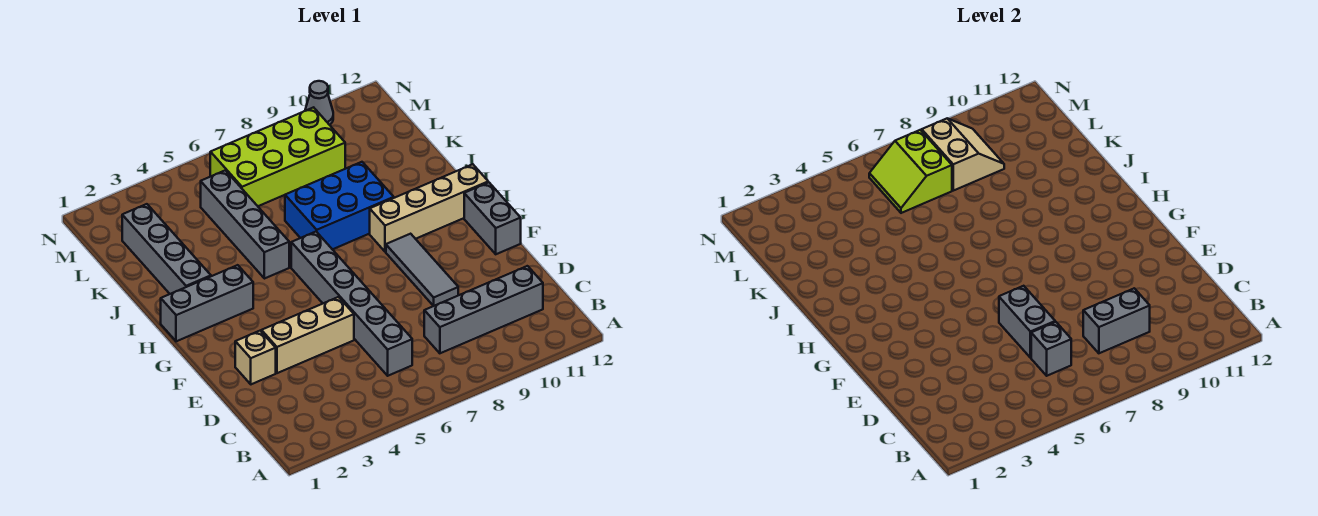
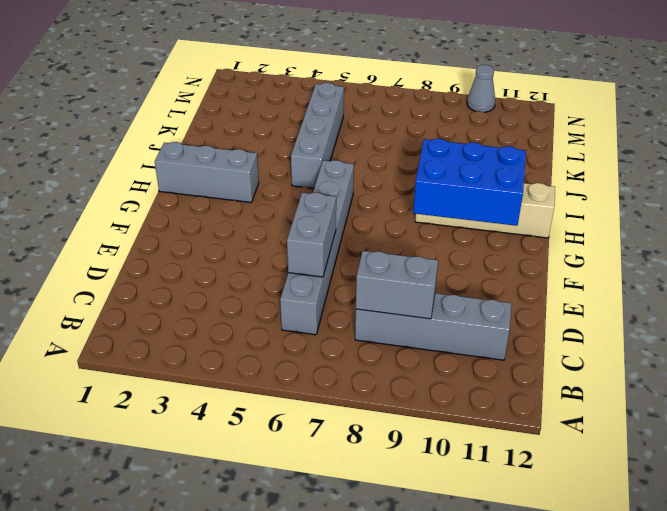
blue brick G9:H11 level 2 -> blue brick I7:J9 level 1
none -> tan brick E2 level 1
none -> tan brick E3:E5 level 1
none -> grey tile E9:G9 level 1

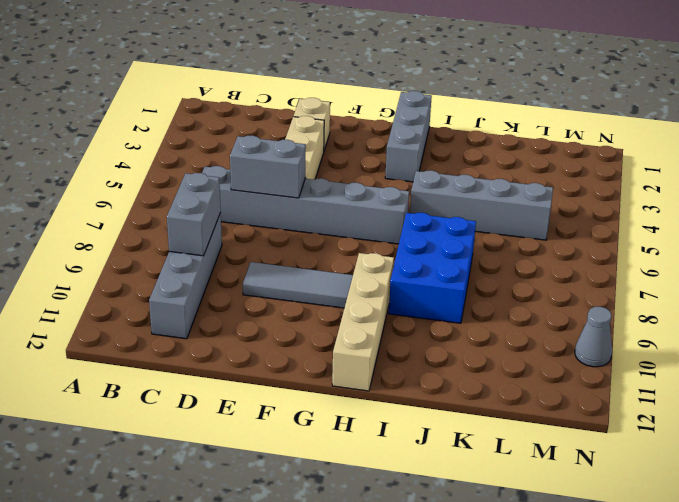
none -> grey brick F12:G12 level 1
none -> grey brick I2:L2 level 1
none -> lime brick L6:M9 level 1

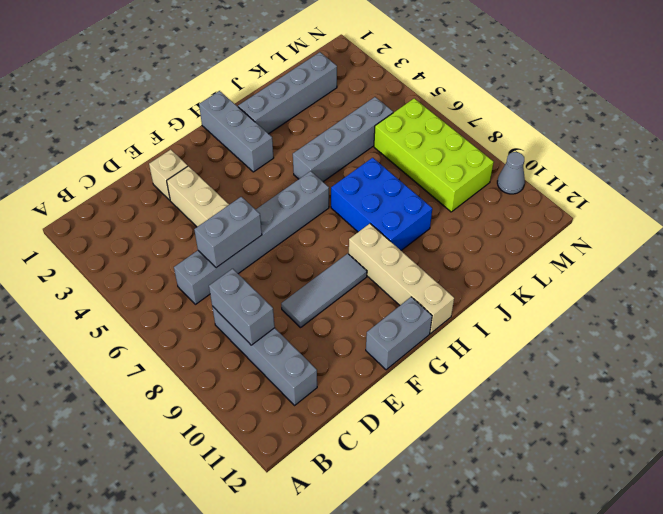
none -> grey brick C6 level 2
none -> lime slope L6:M7 level 2 top 7
none -> tan slope L8:M9 level 2 top 8

